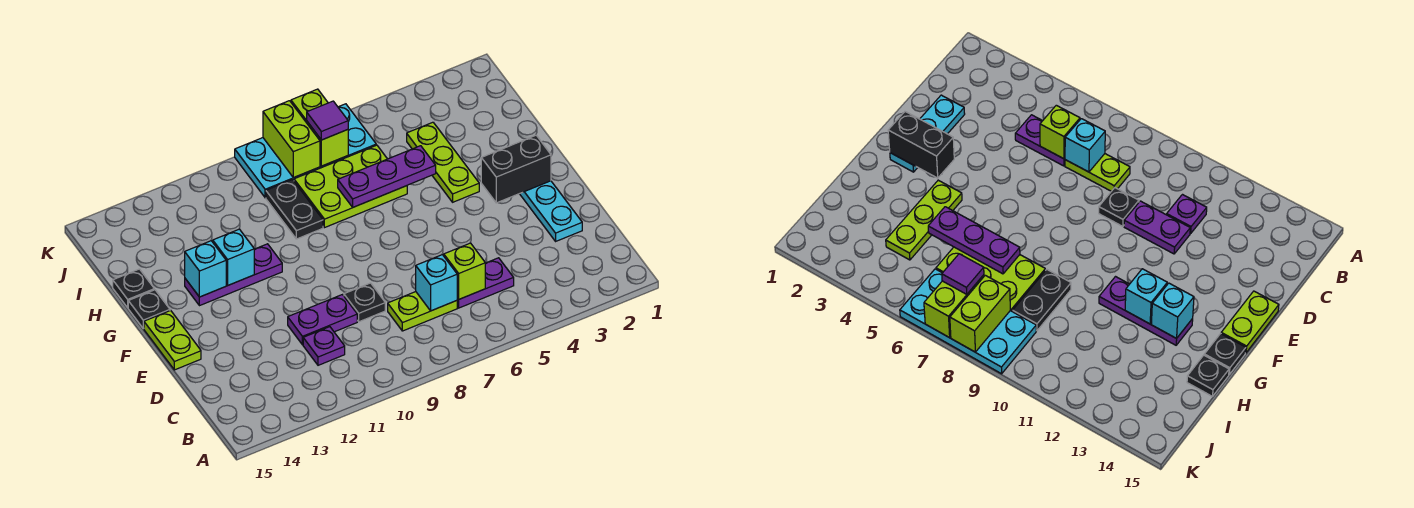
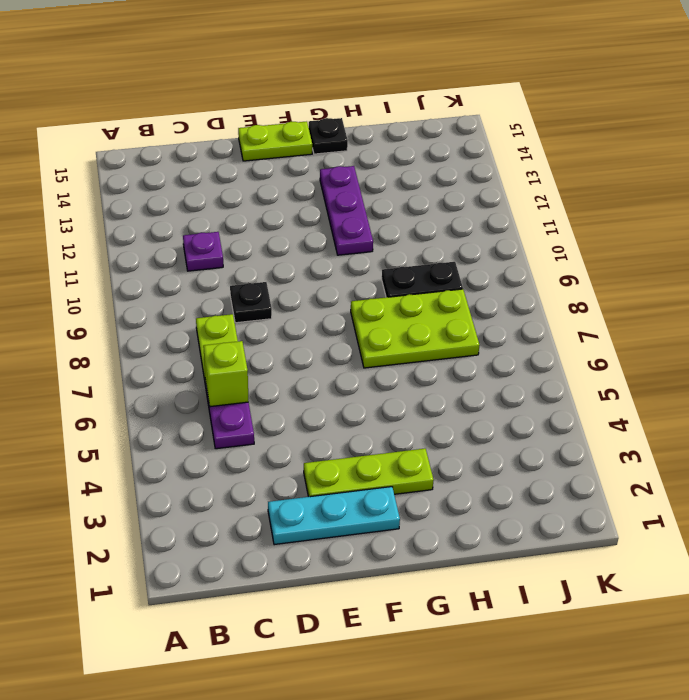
lime plate E3:G3 level 1 -> lime plate G4:I4 level 1
lime plate G7:I8 level 1 -> lime plate H6:I8 level 1
none -> purple plate D10:D11 level 1
none -> black plate H15 level 1
none -> cyan plate J6:K9 level 1

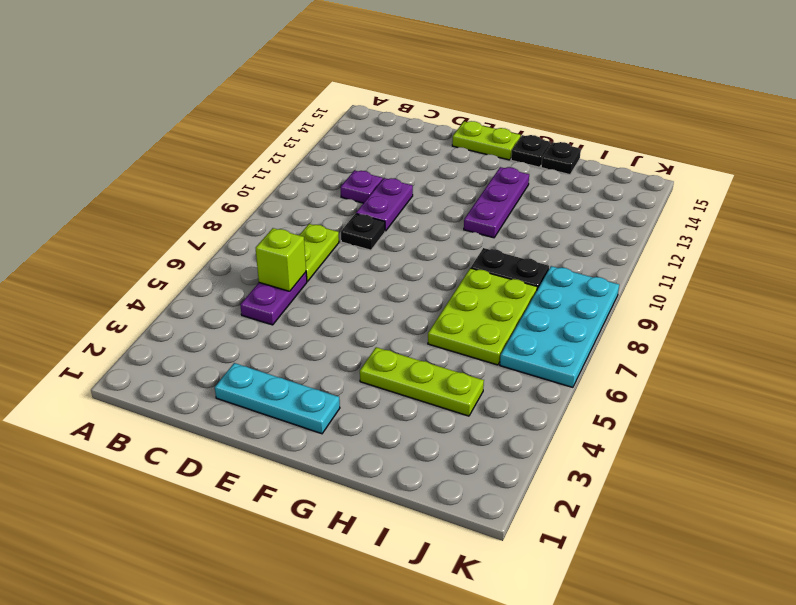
none -> cyan brick C7 level 2
none -> black brick F2:F3 level 2
none -> cyan brick G12 level 2

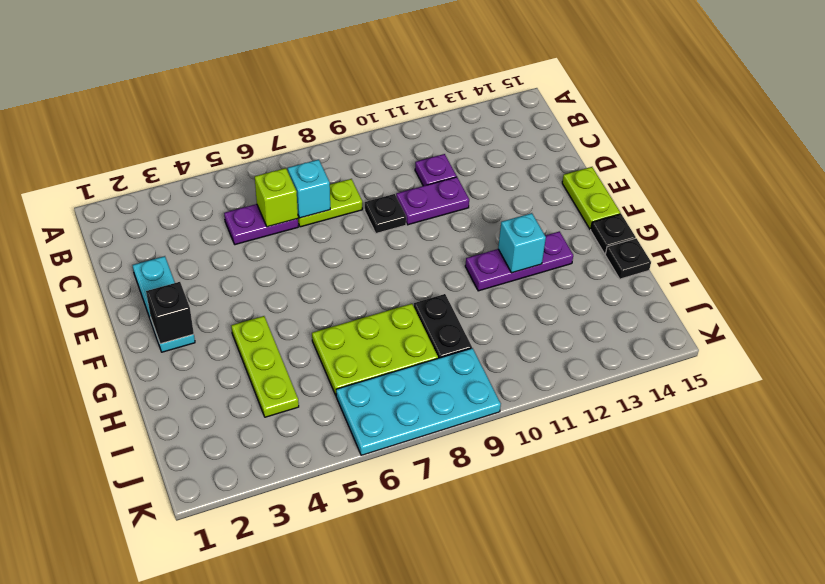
black brick F2 level 2 -> black brick F2:F3 level 2
none -> cyan brick G13 level 2
none -> purple plate H5:H7 level 2
none -> lime brick J7:K7 level 2

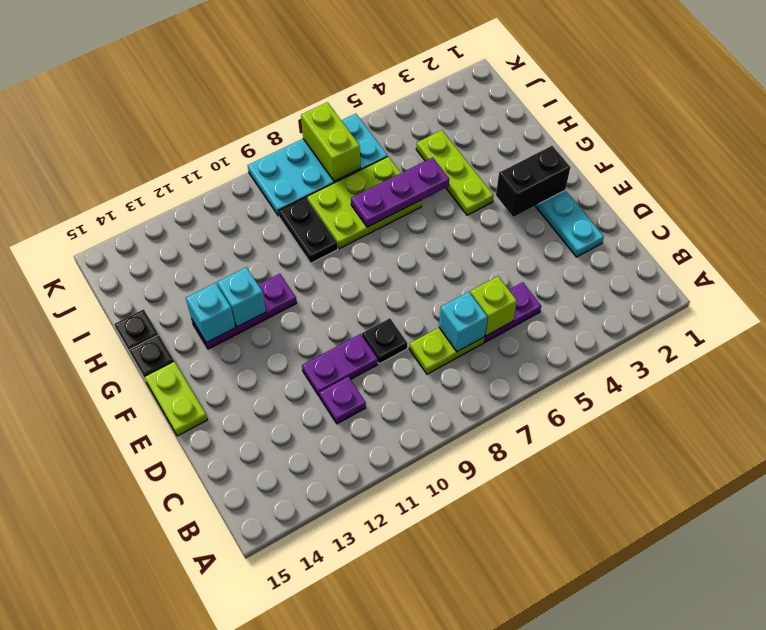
none -> lime brick J8:K8 level 2
none -> purple tile J7 level 3

